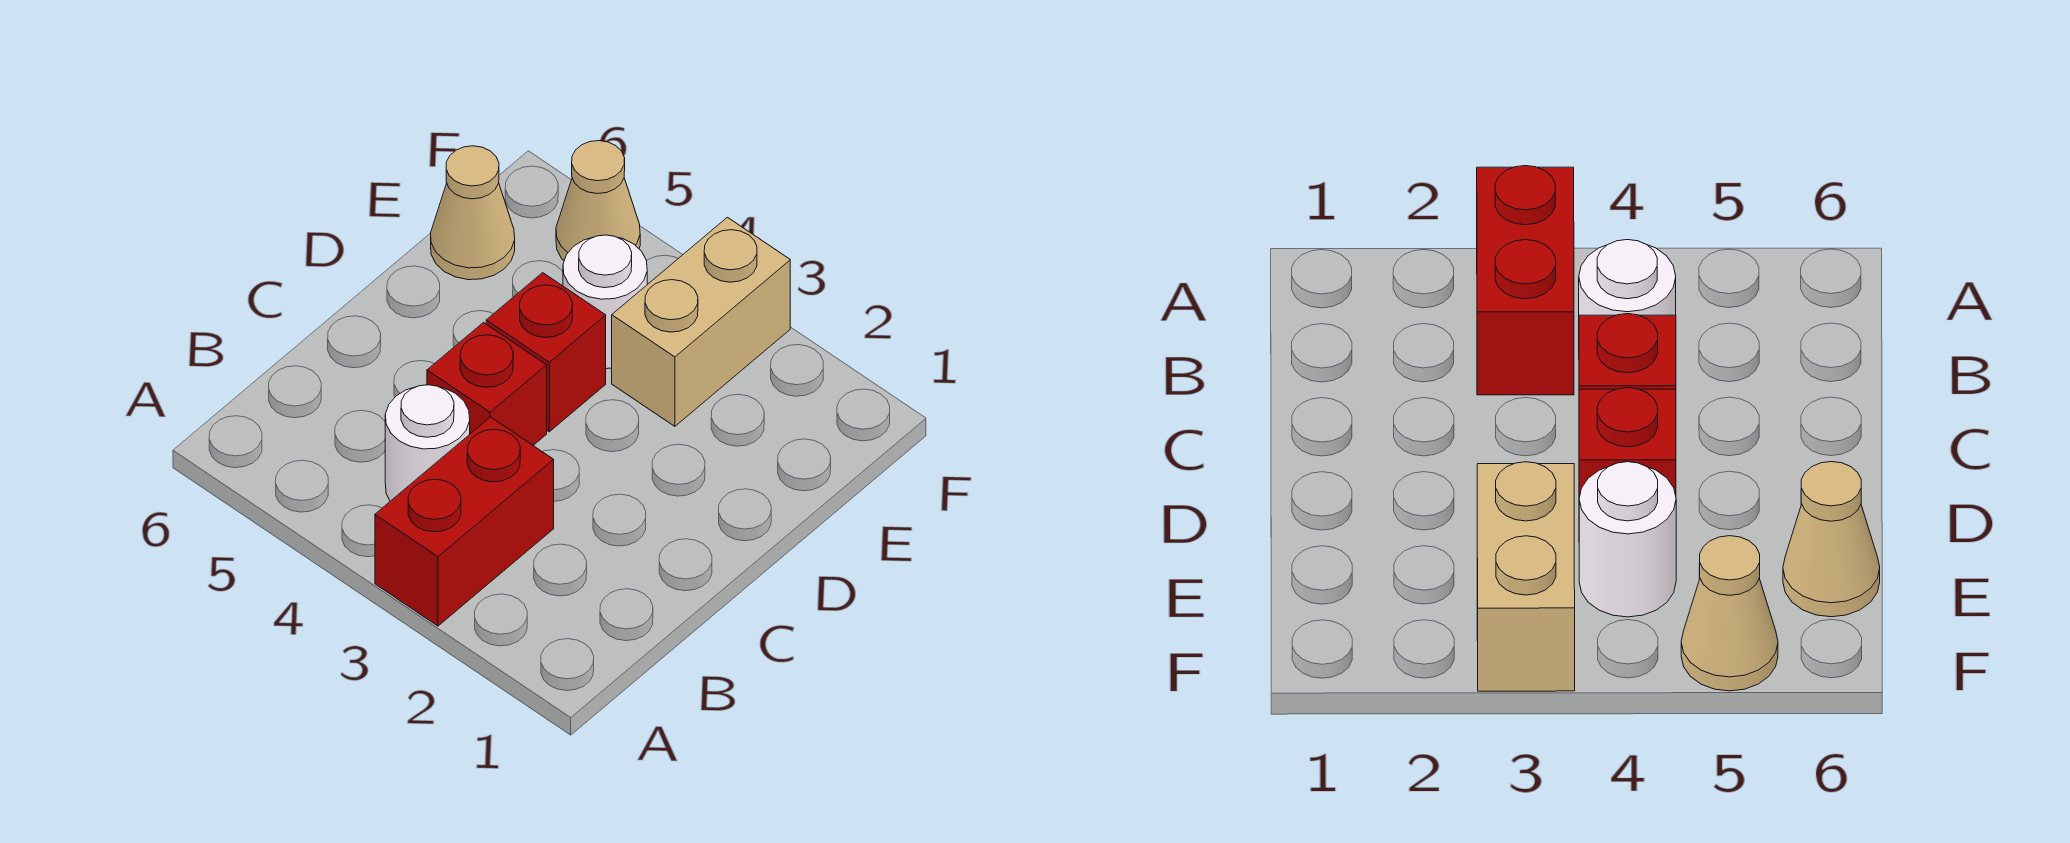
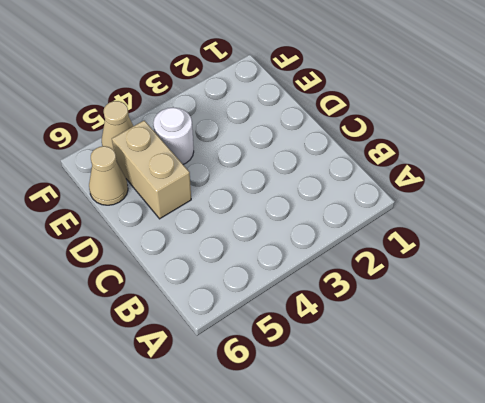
tan brick D5:E5 level 1 -> tan brick E3:F3 level 1
none -> red brick A3:B3 level 1
none -> white round brick B4 level 1

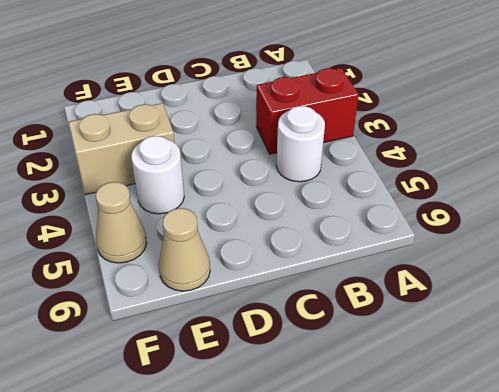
none -> red brick C4 level 1
none -> red brick D4 level 1

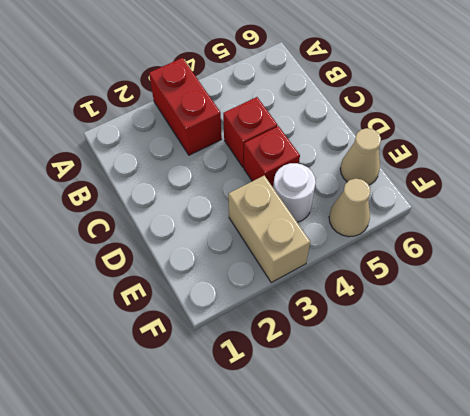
none -> white round brick B4 level 1

